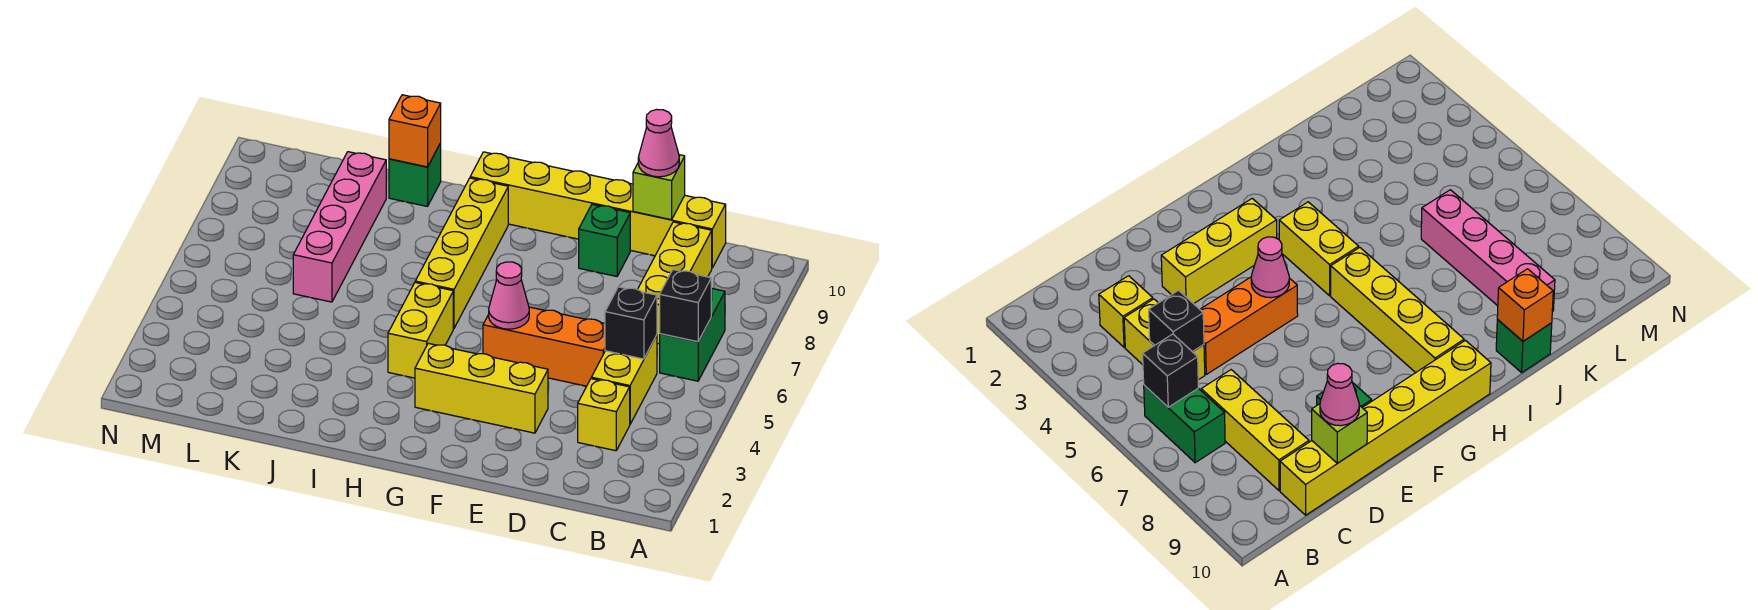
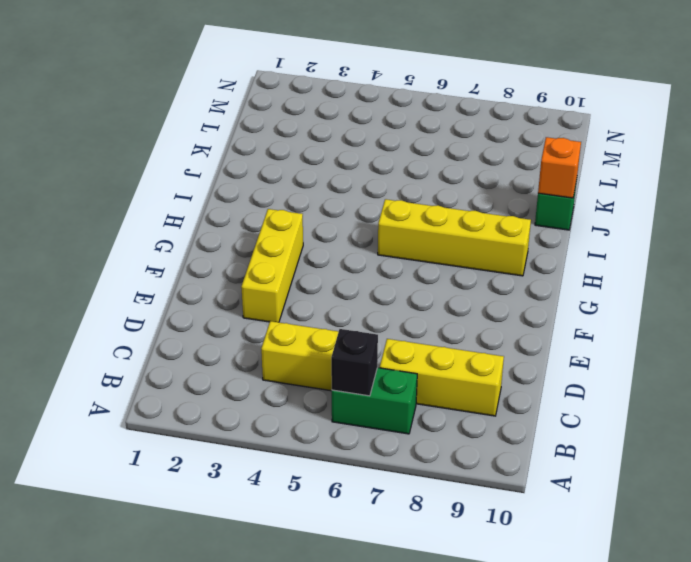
none -> yellow brick C3 level 1
none -> yellow brick C10:H10 level 1
none -> orange brick D5:F5 level 1

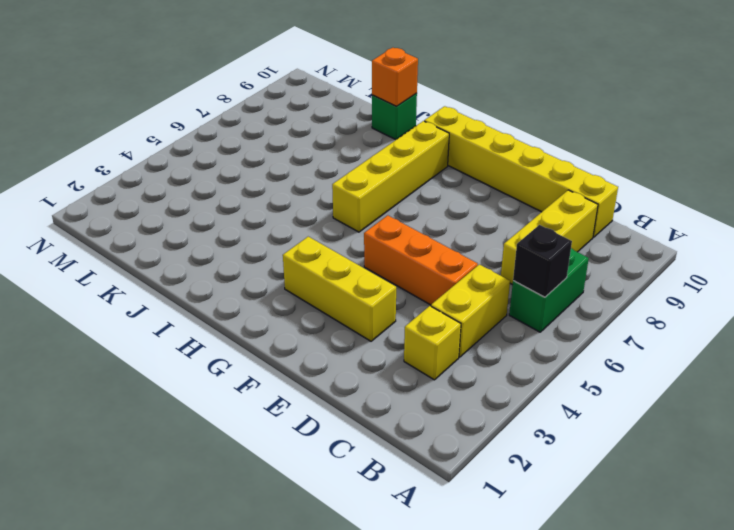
none -> green brick E9 level 1
none -> yellow brick H4:H5 level 1
none -> pink brick K6:K9 level 1

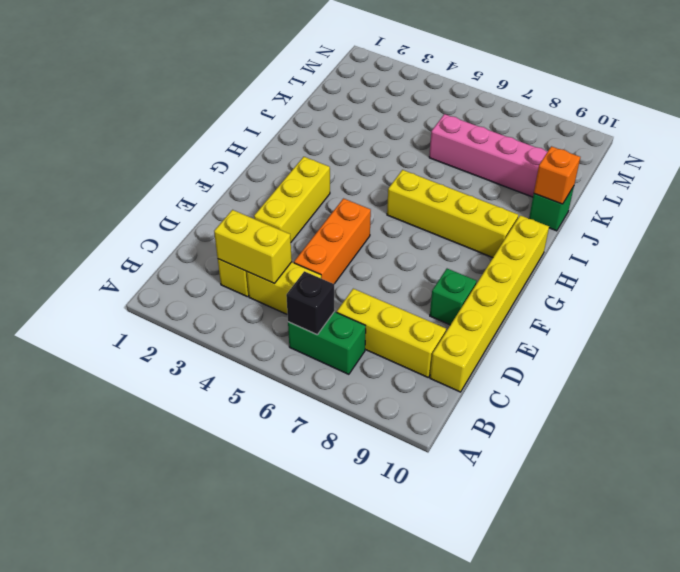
yellow brick C3:C4 level 2 -> yellow brick H4:H5 level 1
none -> black brick C5 level 2
none -> lime brick D10 level 2
none -> pink cone F5 level 2

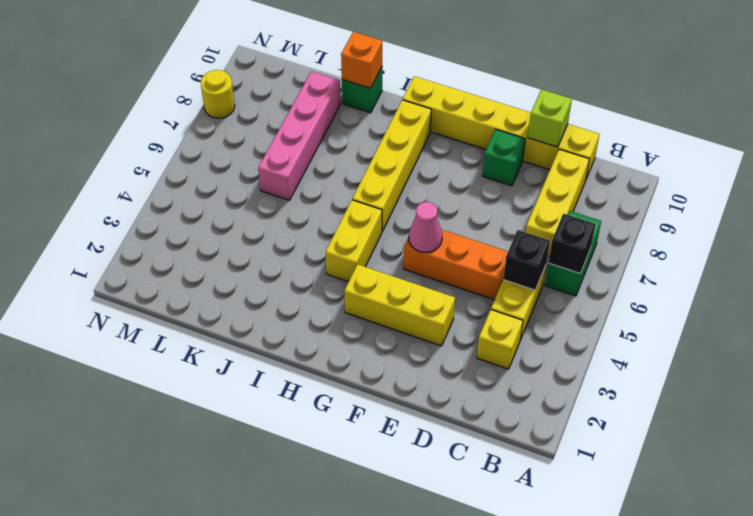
yellow round brick N8 level 1 -> none
none -> pink cone D10 level 3

